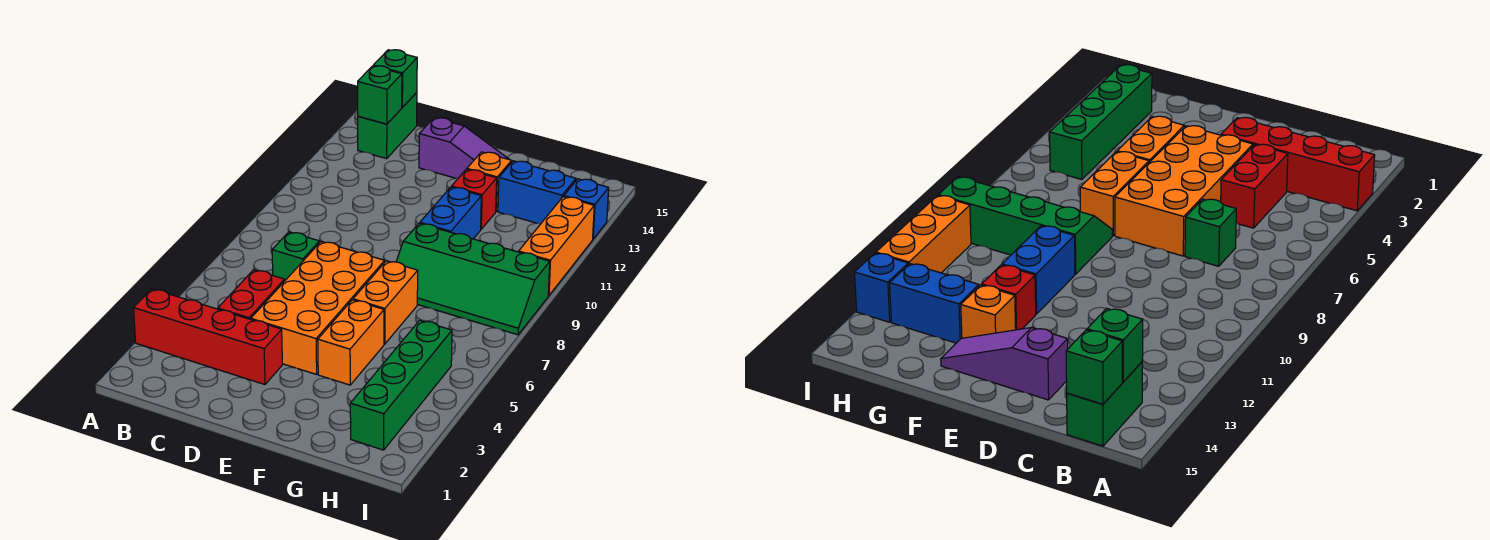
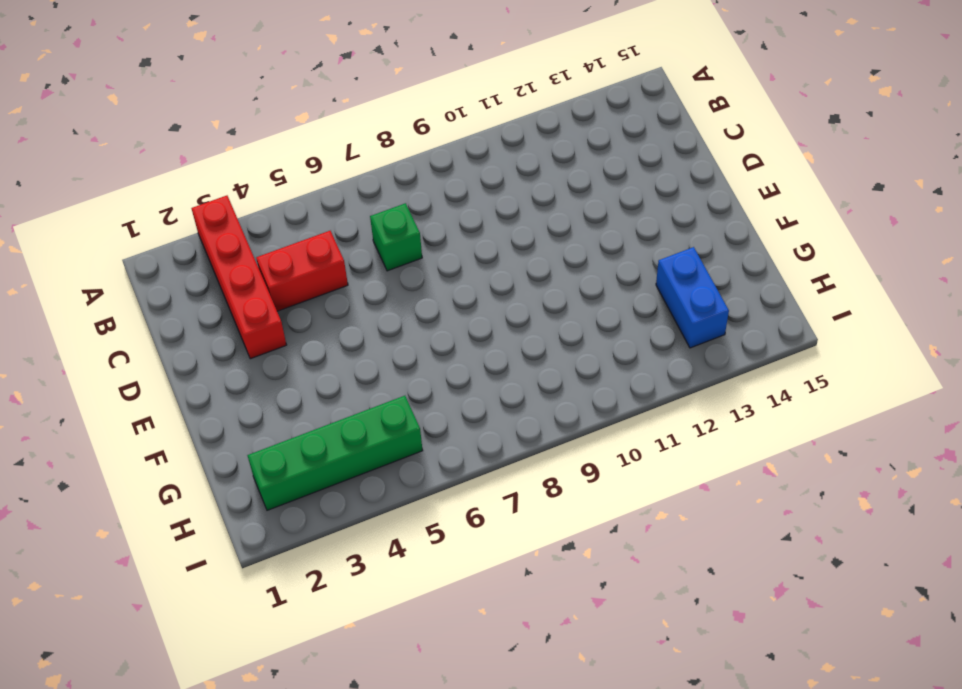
none -> green brick B14:B15 level 1
none -> orange brick D4:E7 level 1
none -> purple slope D14:F14 level 1 top D

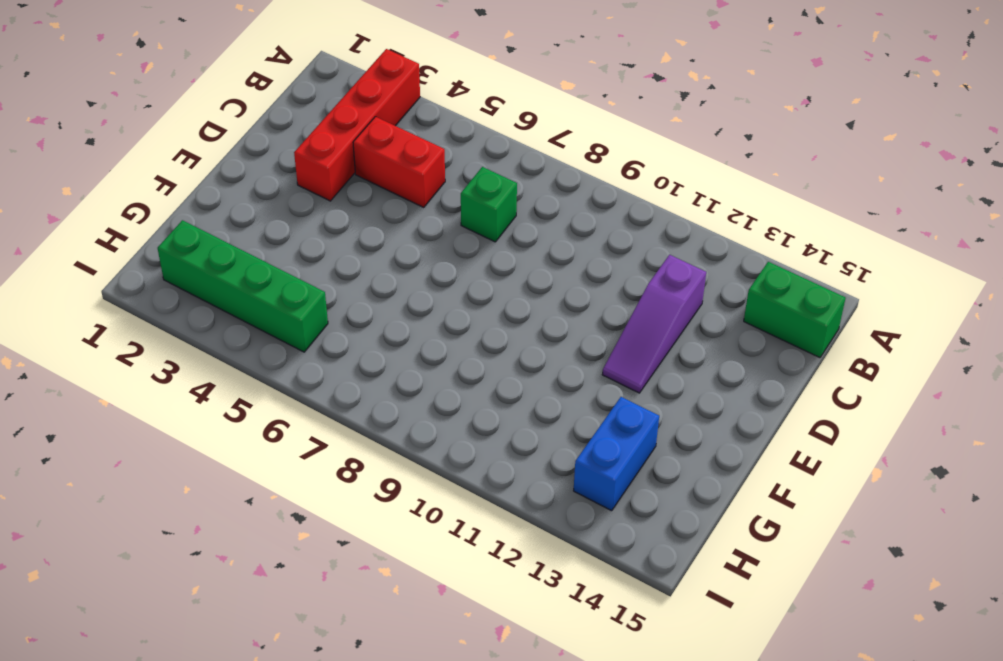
purple slope C12:E12 level 1 top C -> purple slope D14:F14 level 1 top D
none -> orange brick D4:E7 level 1
none -> orange brick F4:F5 level 1
none -> orange brick F6:F7 level 1

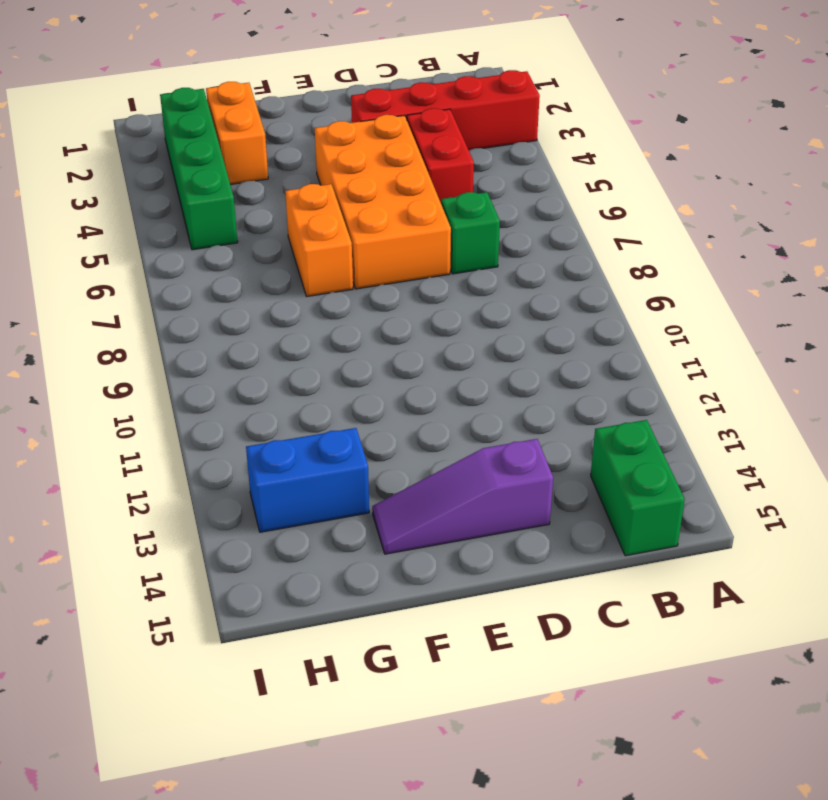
orange brick G2:G3 level 1 -> orange brick F4:F5 level 1
none -> green slope F8:I9 level 1 top 9
none -> blue brick F10:F11 level 1
none -> red brick F12 level 1

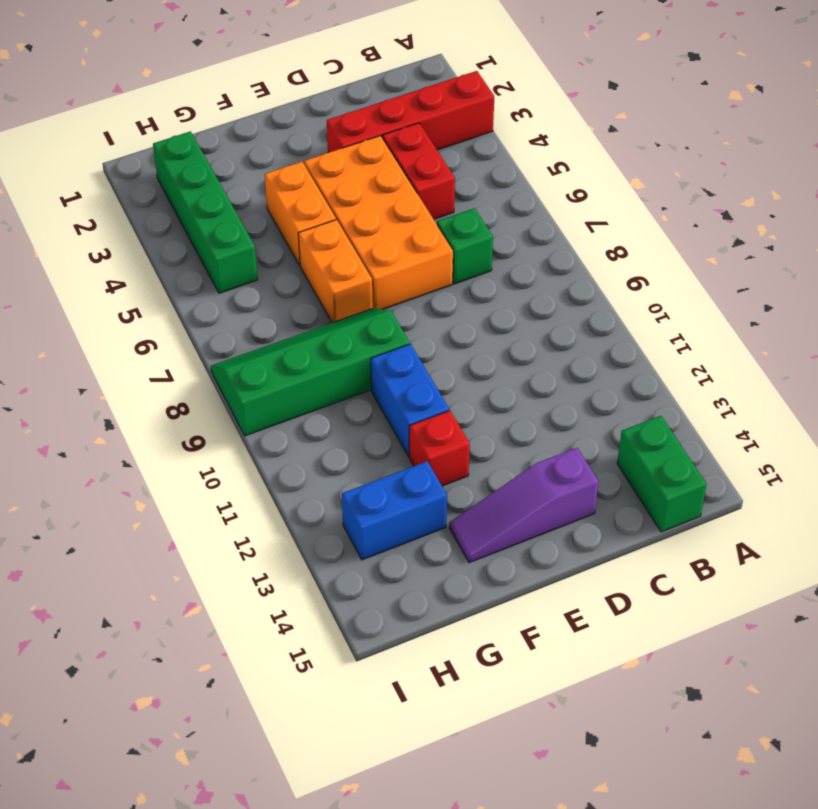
none -> orange brick F13 level 1
none -> orange brick I10:I12 level 1
none -> blue brick I13 level 1

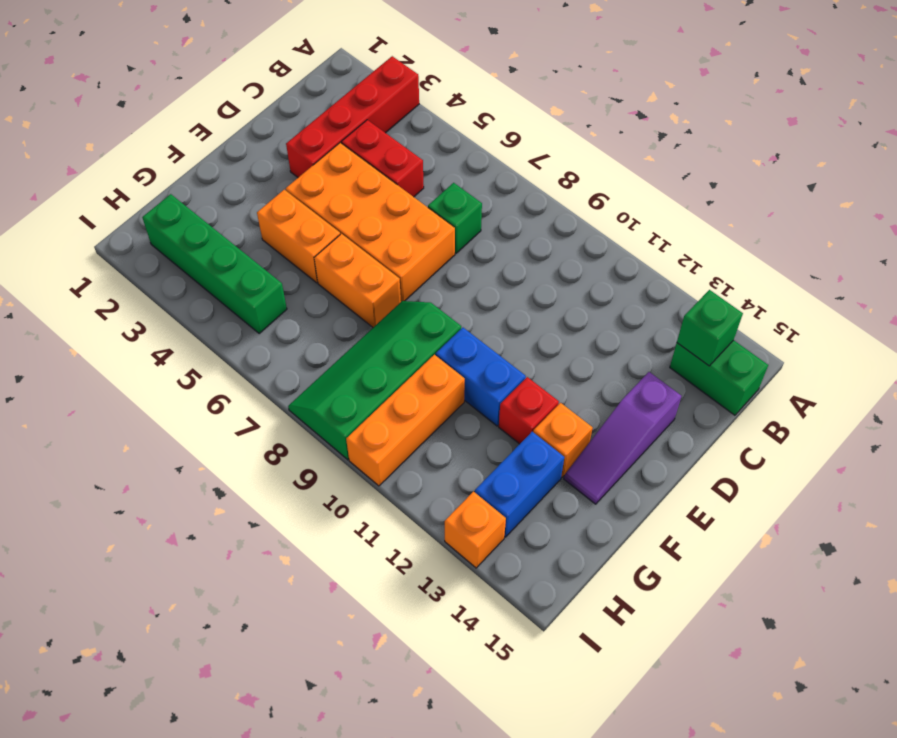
orange brick G10:I10 level 1 -> orange brick I10:I12 level 1
orange brick I13 level 1 -> blue brick I13 level 1
none -> green brick B15 level 2

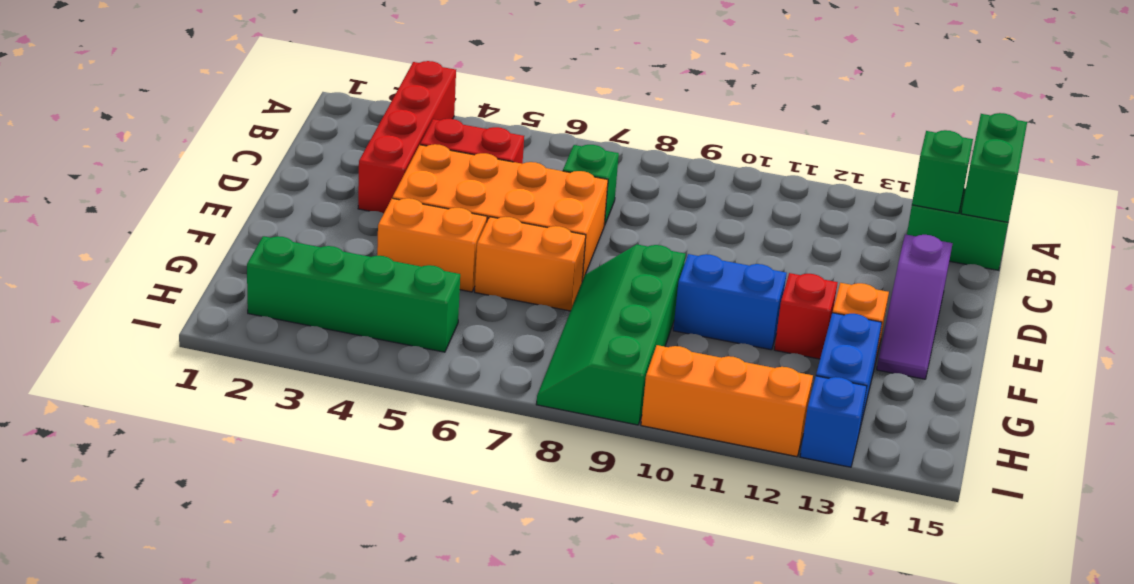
green brick A15:B15 level 2 -> green brick B15 level 2

